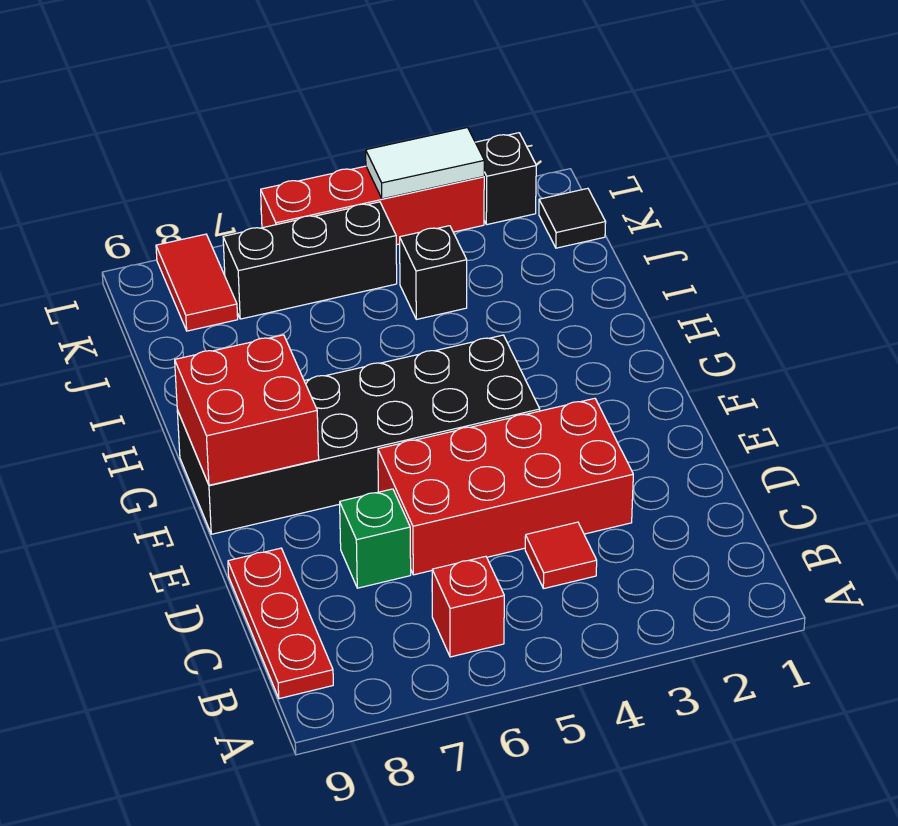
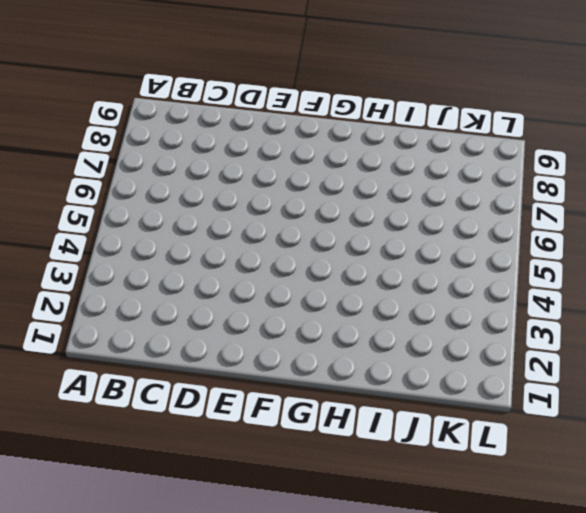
none -> red brick B6 level 1
none -> red plate B9:D9 level 1
none -> red tile C4 level 1

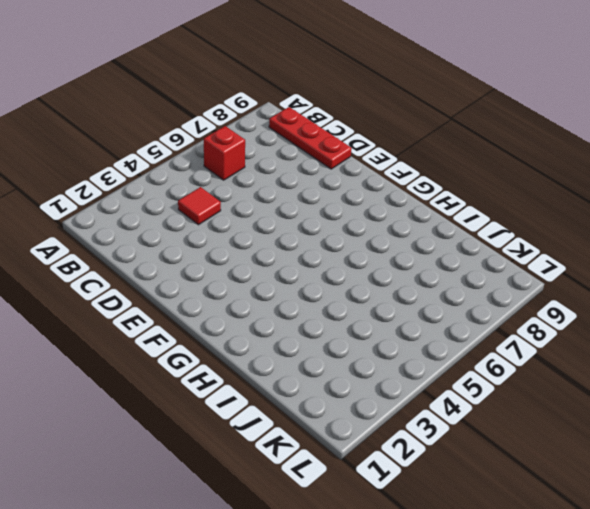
none -> red brick D3:E6 level 1
none -> green brick D7 level 1
none -> black brick F4:G9 level 1

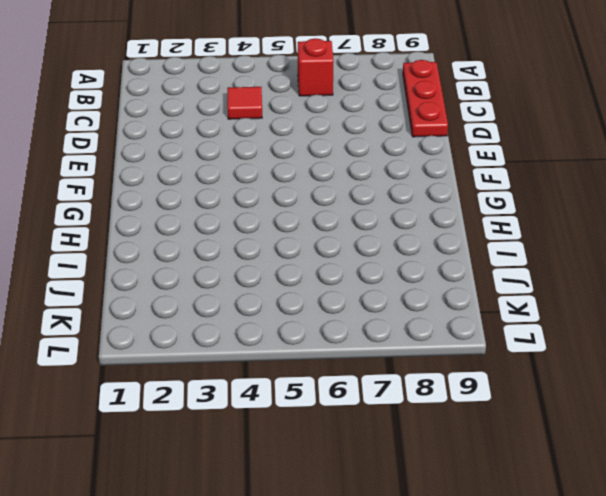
none -> red brick D3:E6 level 1
none -> green brick D7 level 1
none -> black brick F4:G9 level 1

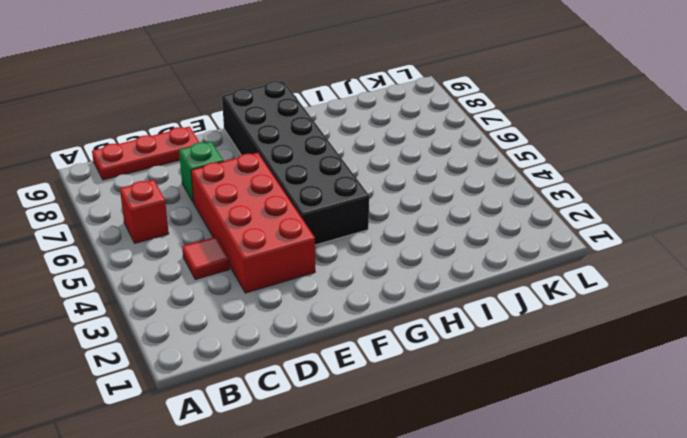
none -> black brick J4 level 1
none -> black tile K1 level 1
none -> black brick K5:K7 level 1

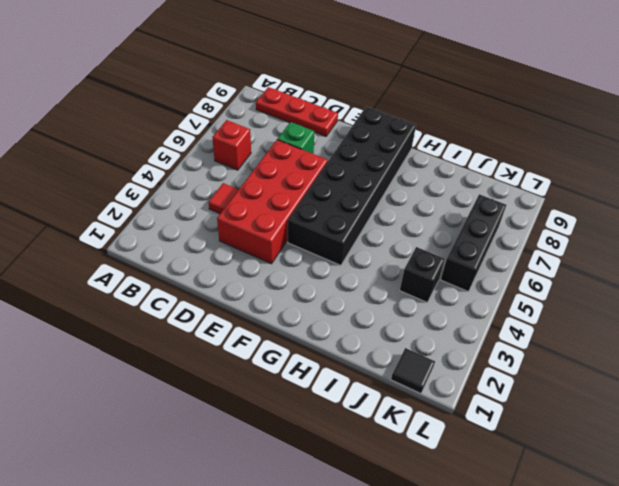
none -> red tile K8:L8 level 1
none -> black brick L2 level 1
none -> red brick L3:L6 level 1

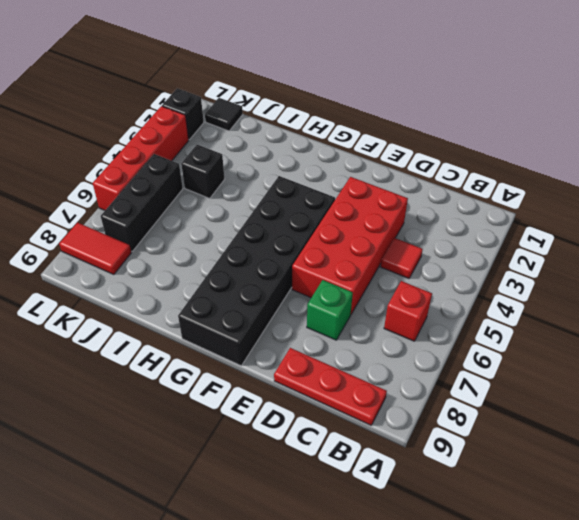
none -> red brick F8:G9 level 2
none -> white tile L3:L4 level 2

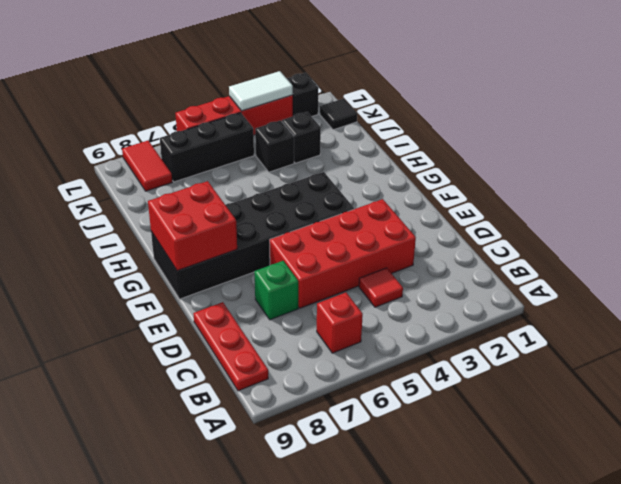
black brick J3 level 1 -> none

